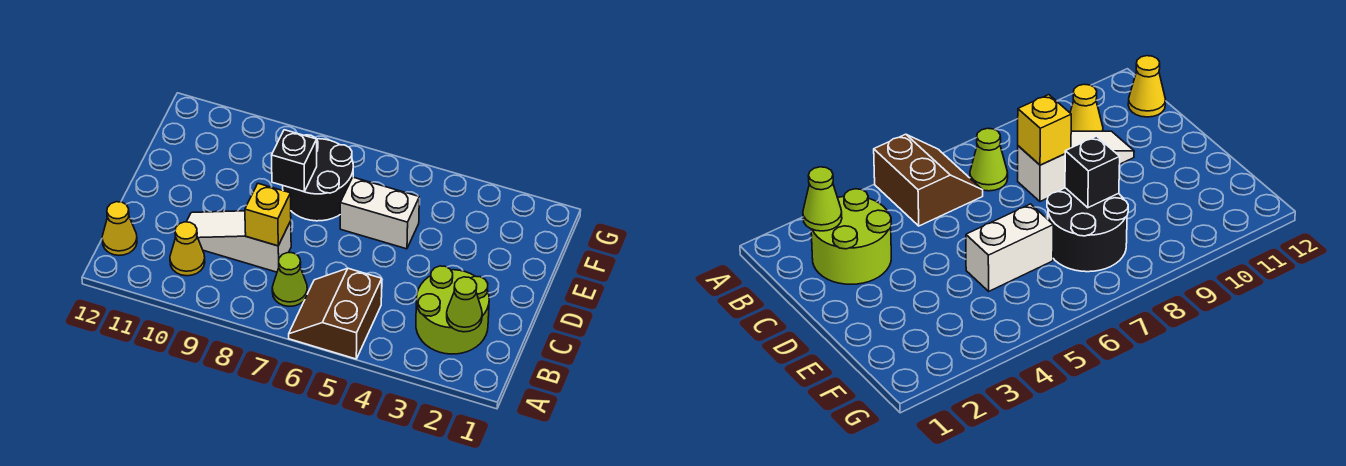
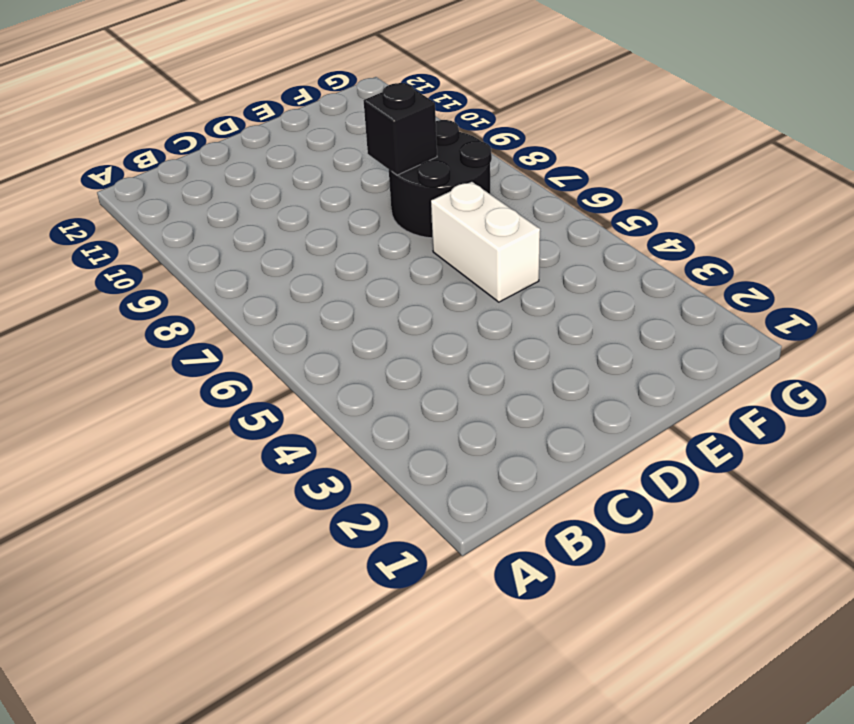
none -> brown slope A5:B6 level 1 top 5
none -> lime round brick B2:C3 level 1

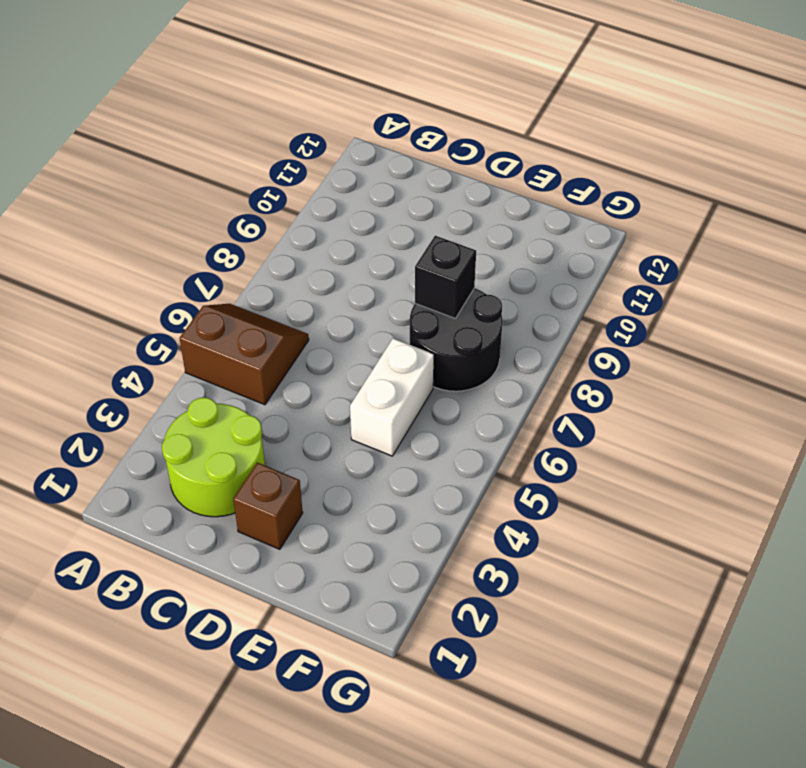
brown brick D2 level 1 -> none
none -> lime cone B7 level 1
none -> yellow cone B10 level 1

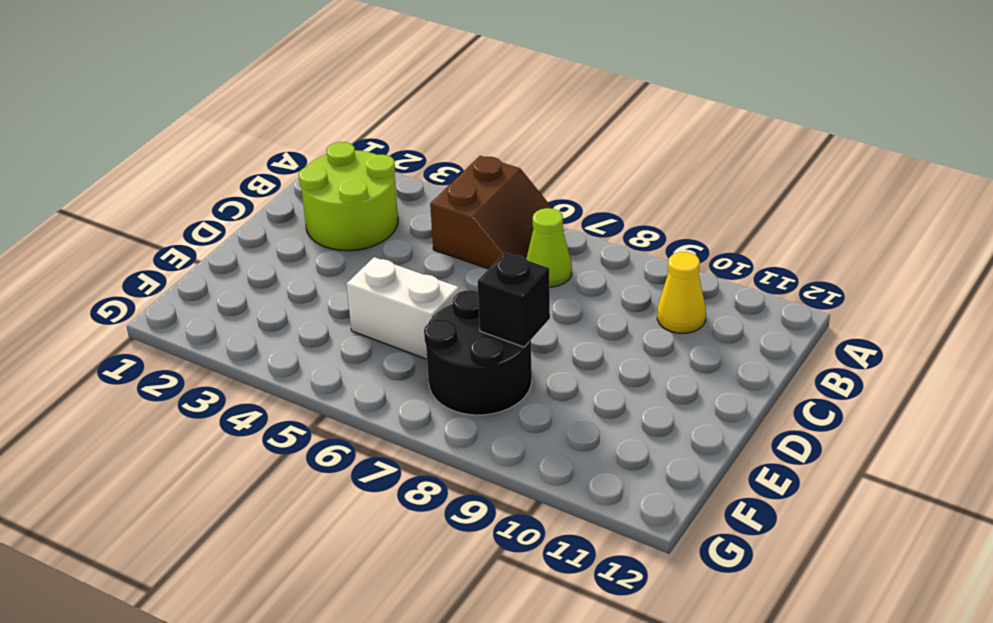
none -> yellow cone B12 level 1
none -> white slope C8:C10 level 1 top 8

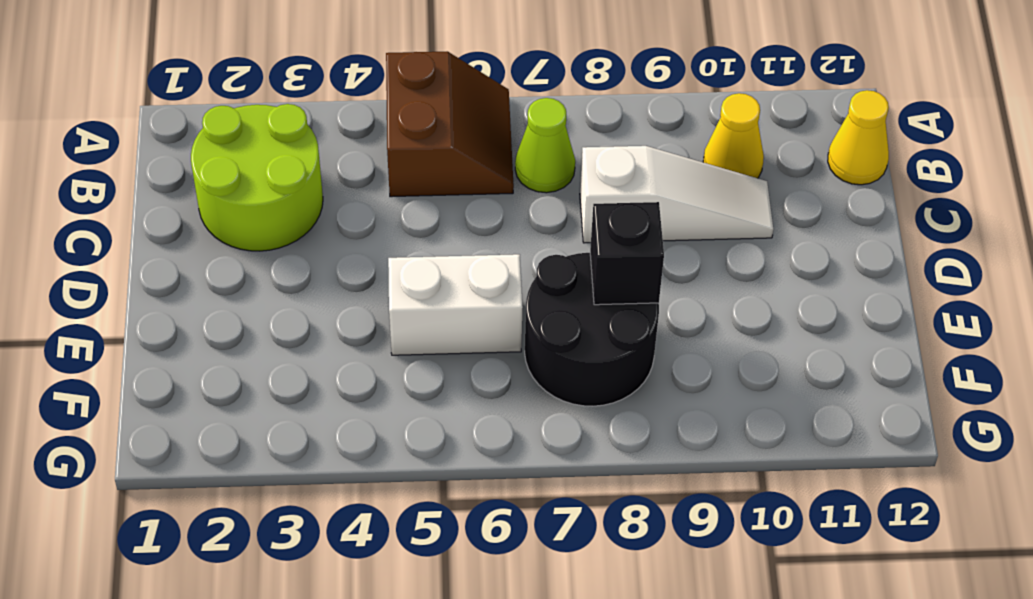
none -> lime cone B2 level 2
none -> yellow brick C8 level 2

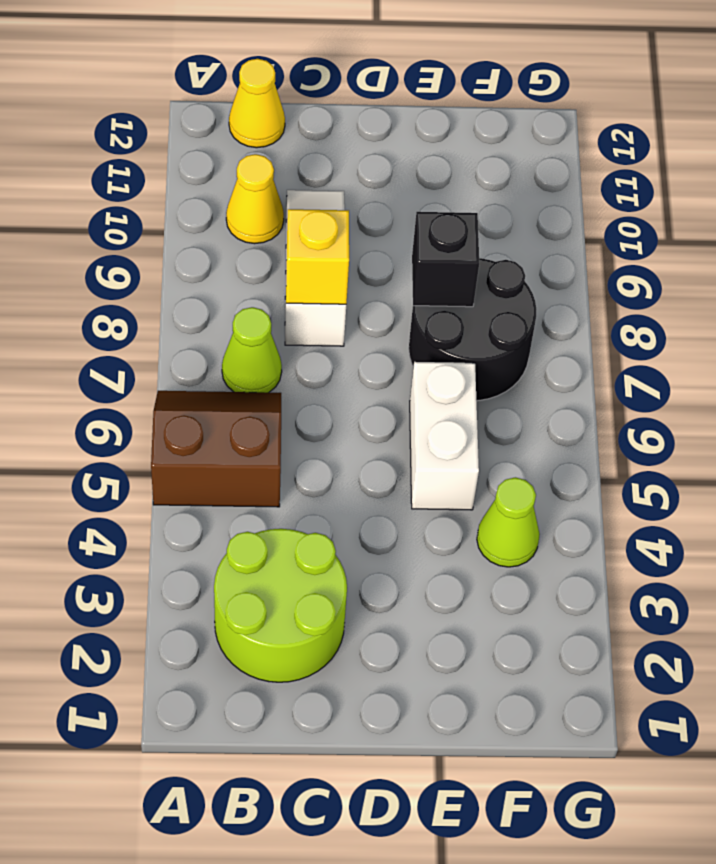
lime cone F4 level 1 -> lime cone B2 level 2

